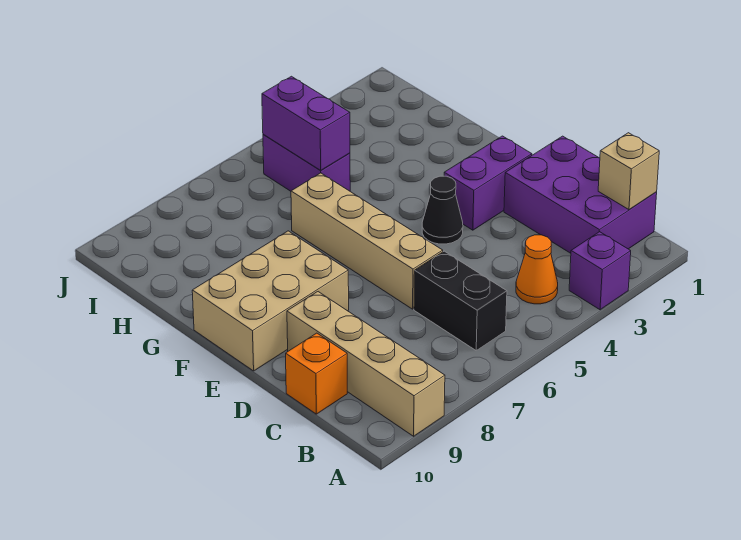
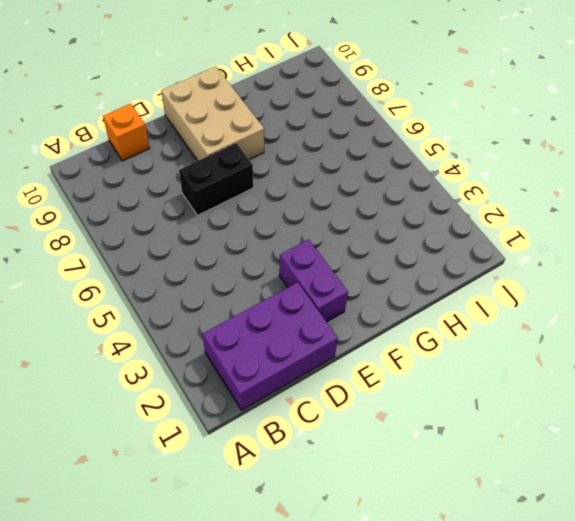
black brick D7:E7 level 1 -> black brick B6:C6 level 1
none -> purple brick A3 level 1
none -> tan brick A9:D9 level 1
none -> orange cone B4 level 1

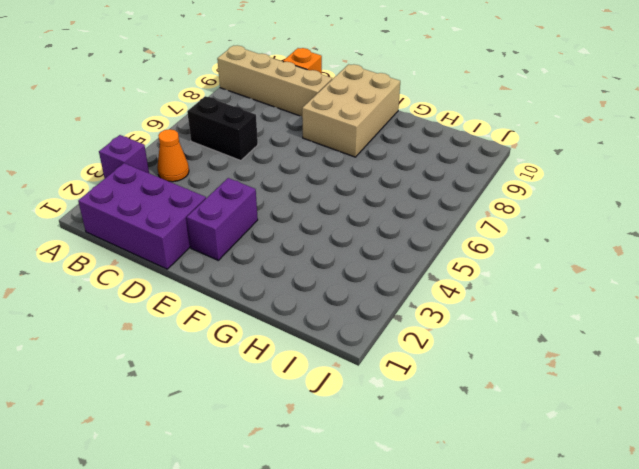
none -> tan brick D6:G6 level 1
none -> black cone E4 level 1
none -> purple brick H5:I5 level 1

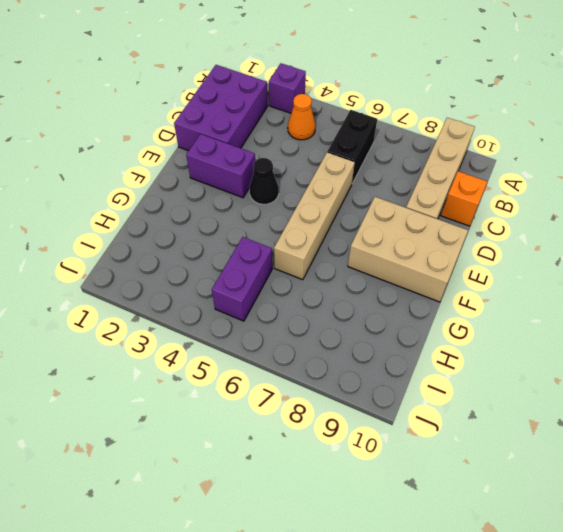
none -> tan brick B1 level 2
none -> purple brick H5:I5 level 2

